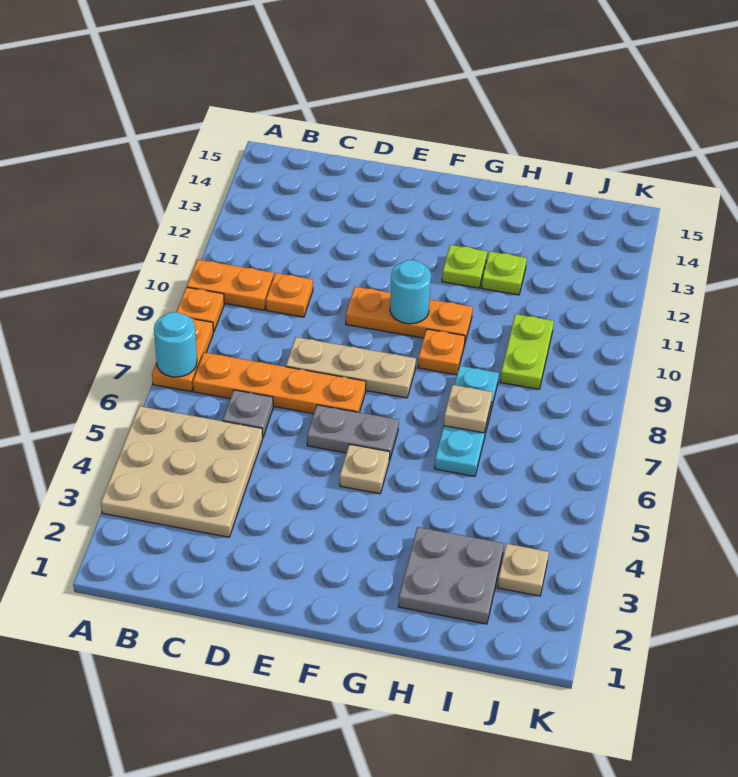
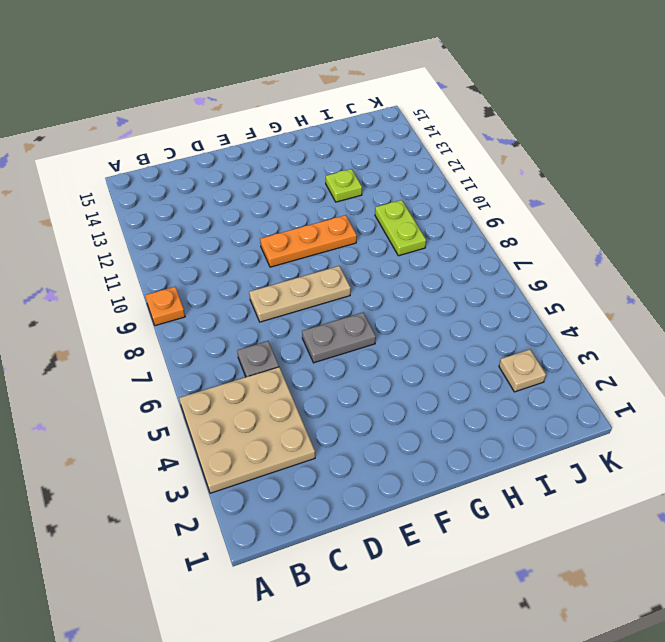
none -> orange plate A7:A8 level 1
none -> orange plate A10:B10 level 1
none -> orange plate B7:E7 level 1

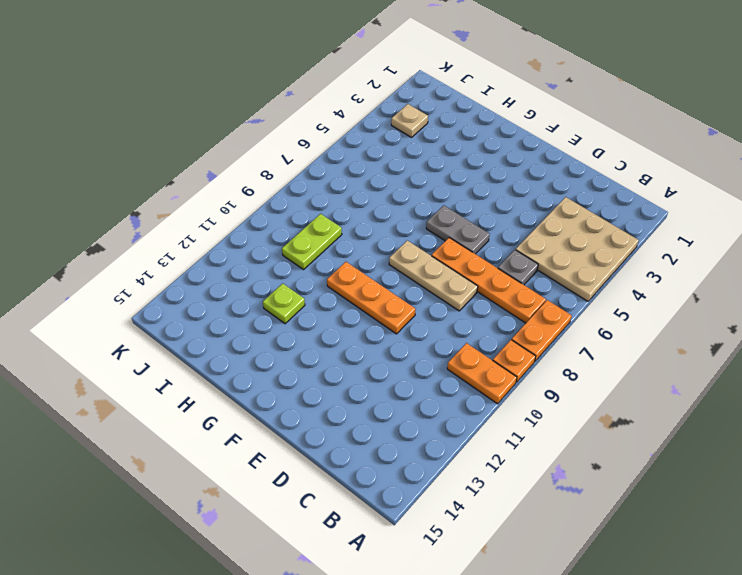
none -> orange plate C10 level 1
none -> tan plate F5 level 1
none -> orange plate G9 level 1

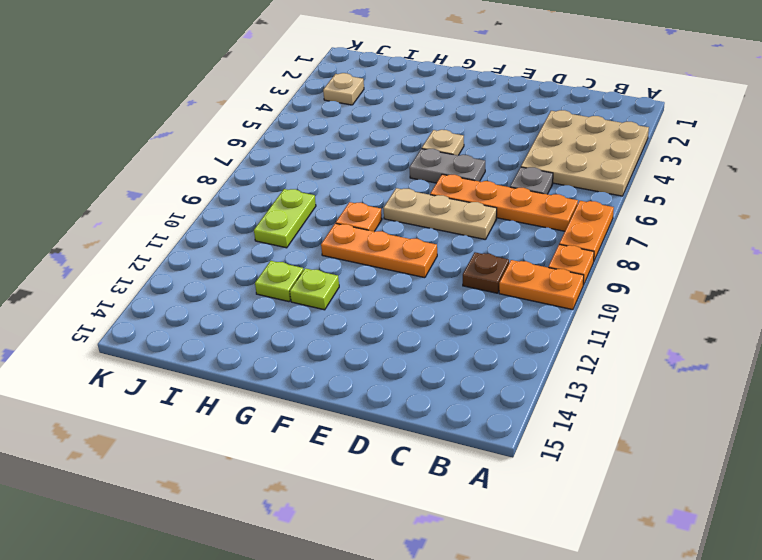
brown plate C10 level 1 -> orange plate C10 level 1
none -> grey plate H2:I3 level 1
none -> cyan plate H6:H8 level 1
none -> cyan round brick A7 level 2

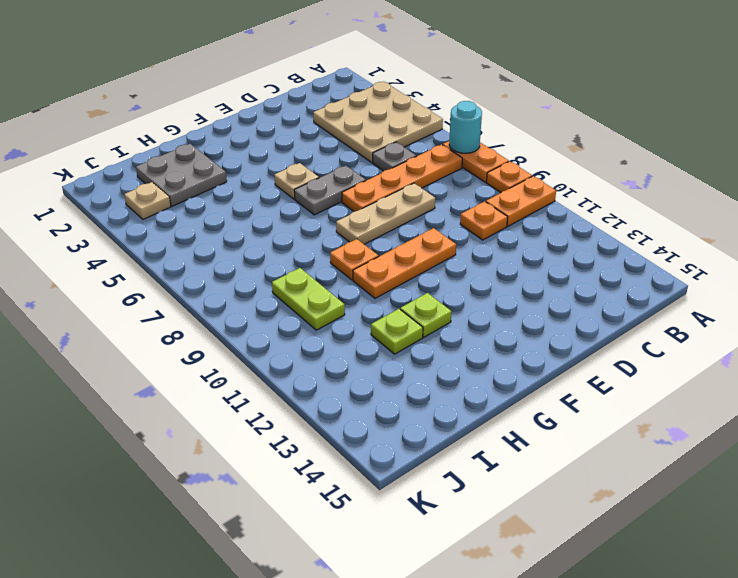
none -> cyan plate H6:H8 level 1
none -> cyan round brick F10 level 2
none -> tan plate H7 level 2

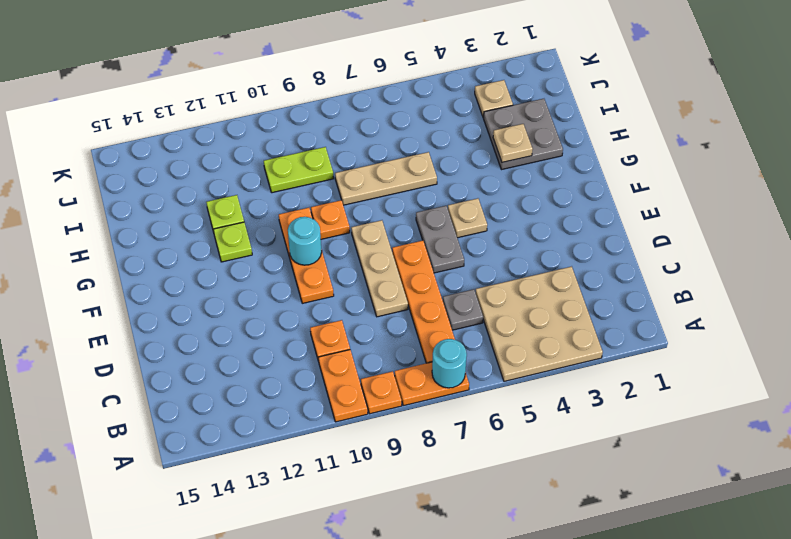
tan plate H3 level 2 -> tan plate H7 level 2
tan plate H6:H8 level 1 -> cyan plate H6:H8 level 1

